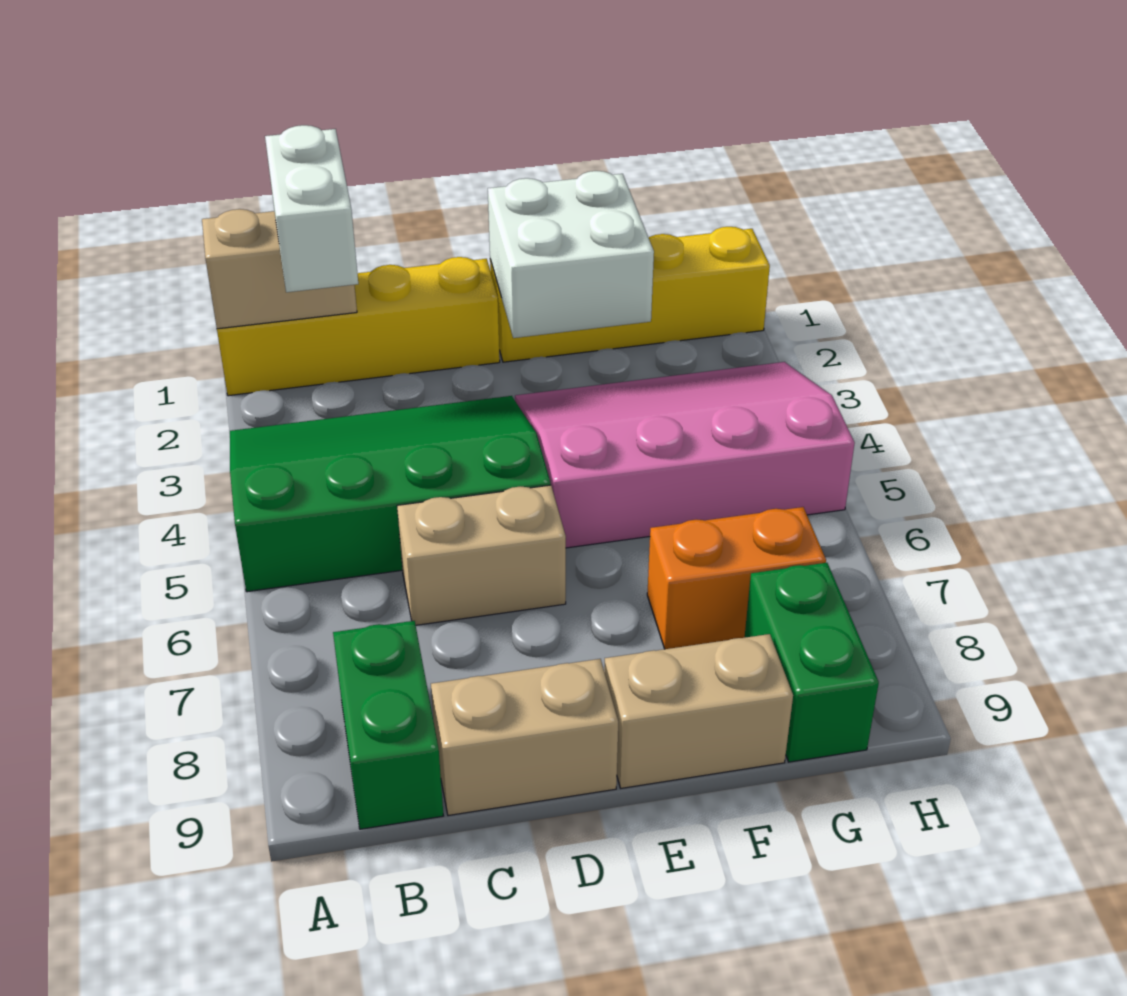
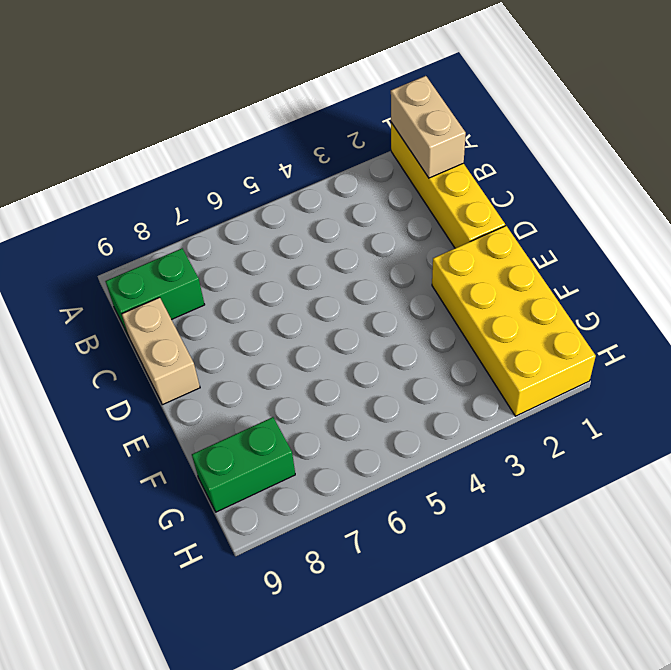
yellow brick E1:H2 level 1 -> yellow brick E1:H1 level 1
none -> green slope A3:D5 level 1 top 5
none -> tan brick C6:D6 level 1
none -> pink slope E3:H5 level 1 top 5

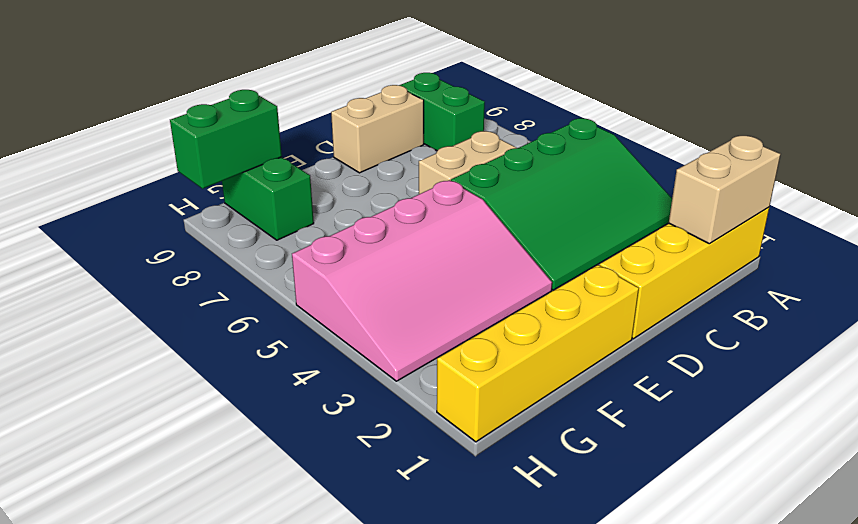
green brick G9:H9 level 2 -> none
none -> tan brick E9:F9 level 1
none -> orange brick F7:G7 level 1
none -> white brick E1:F2 level 2

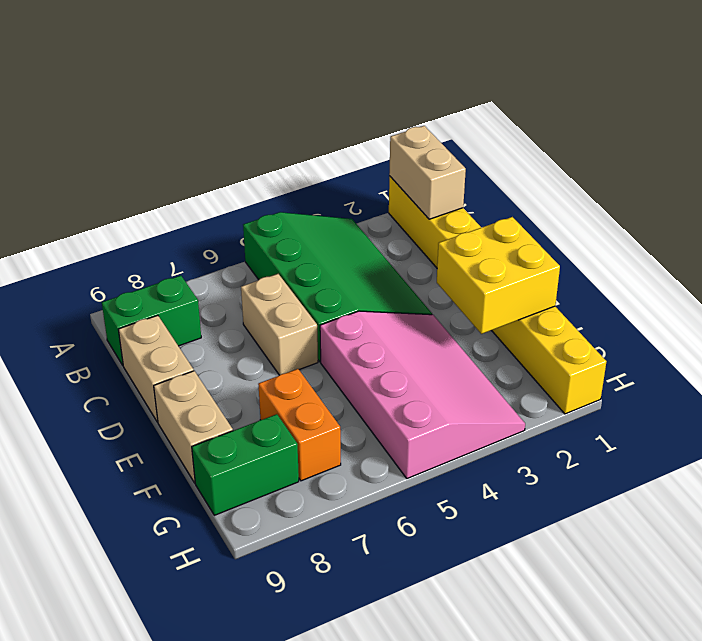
yellow brick E1:F2 level 2 -> white brick E1:F2 level 2
none -> white brick B1:B2 level 3

